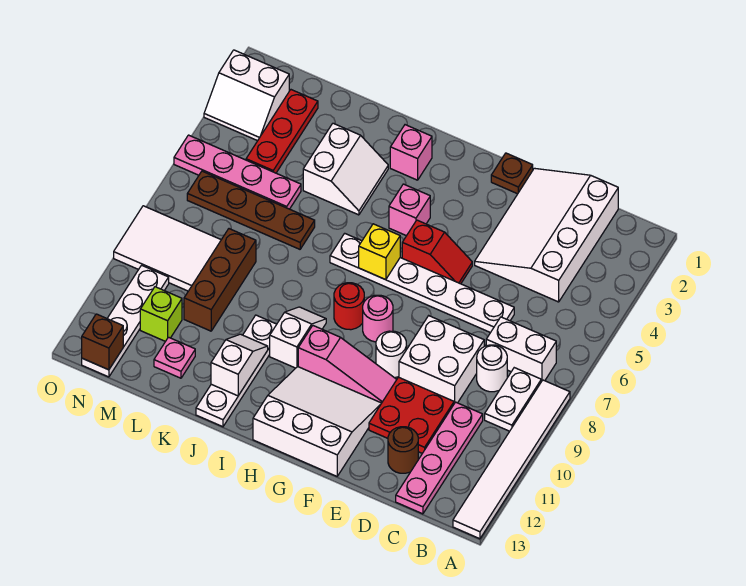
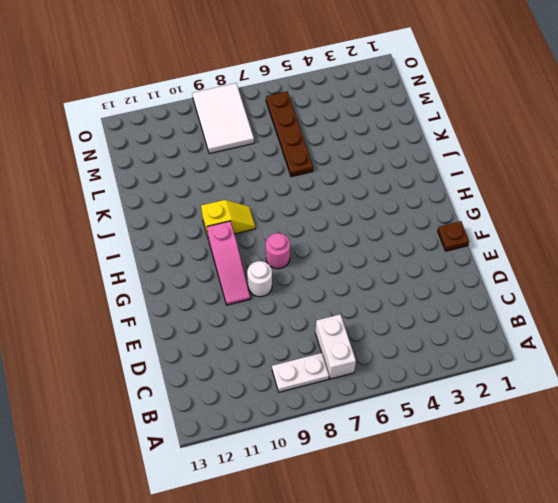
yellow slope I9:I10 level 1 top 10 -> white slope I9:I10 level 1 top 10
none -> white tile A8:A13 level 1
none -> white slope C1:E4 level 1 top C
none -> white round brick C8 level 1
none -> pink plate C10:C13 level 1

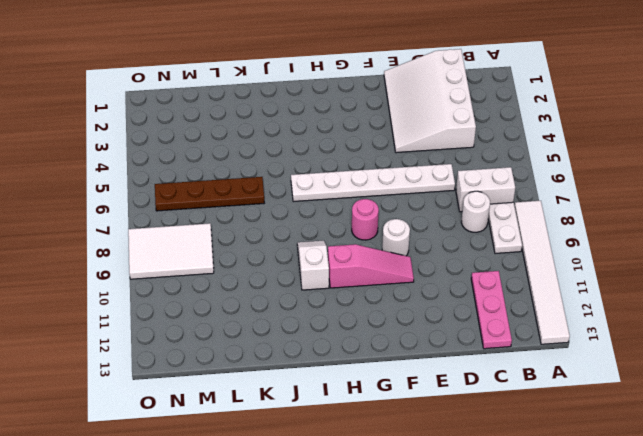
pink plate C11:C13 level 1 -> pink plate C10:C13 level 1
none -> white brick D8:E9 level 1
none -> red plate D10:E11 level 1
none -> brown round brick D12 level 1
none -> brown plate F1 level 1

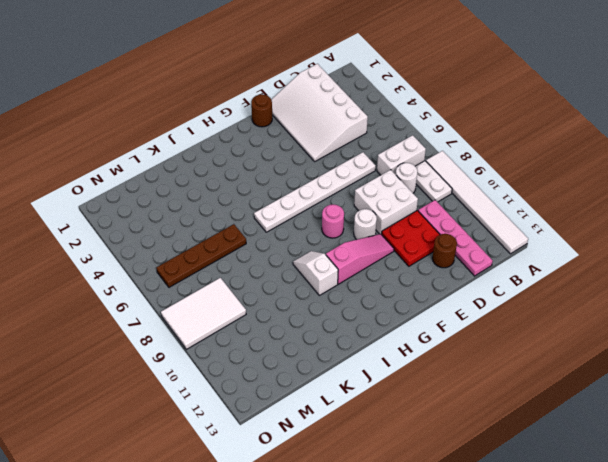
brown round brick F1 level 1 -> brown plate F1 level 1
none -> red slope F5:G5 level 1 top G
none -> white slope F11:H13 level 1 top 13
none -> pink brick H4 level 1
none -> red round brick H8 level 1

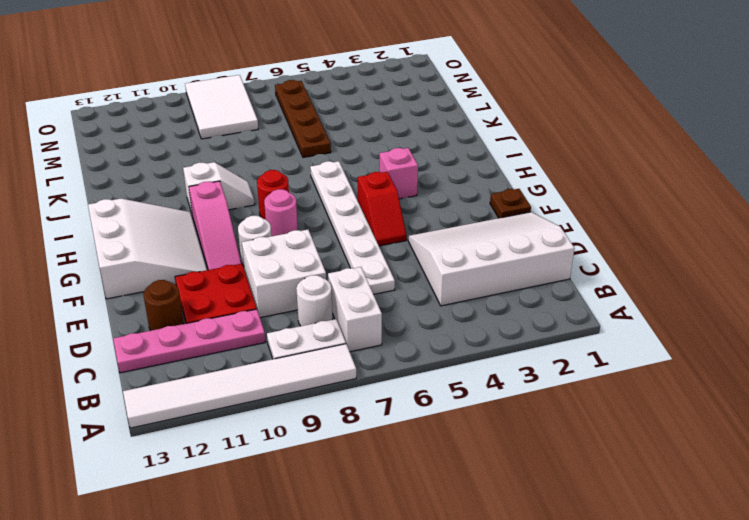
none -> pink brick I2 level 1
none -> white slope J3:K4 level 1 top K
none -> white plate J10:J13 level 1
none -> pink plate L5:O5 level 1

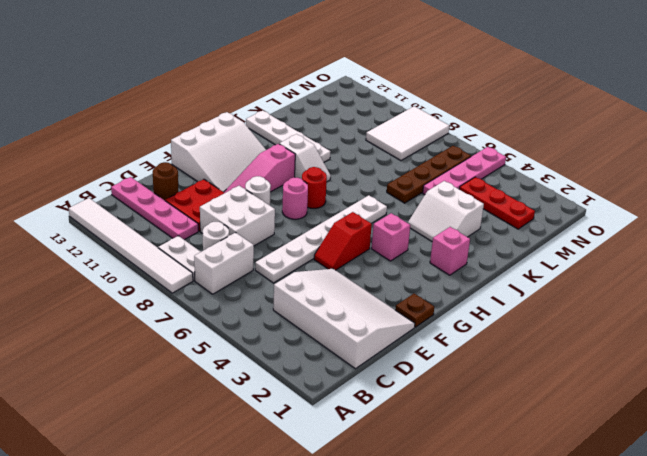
none -> brown brick L8:L10 level 1
none -> pink plate L12 level 1
none -> lime brick M11 level 1
none -> white slope N2:O3 level 1 top 2

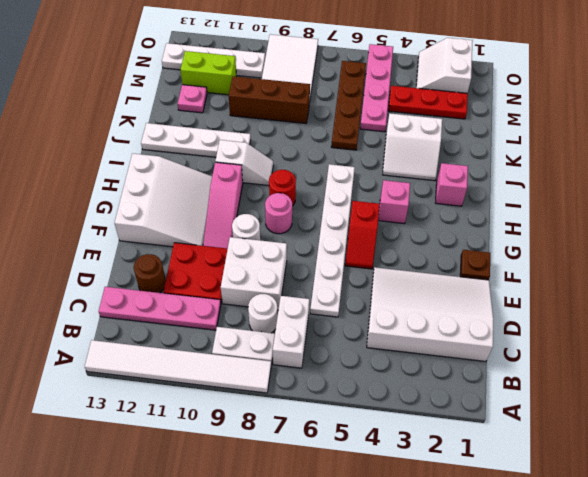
lime brick M11:M12 level 1 -> lime brick M11 level 1
none -> yellow brick H6 level 2
none -> white slope J11:J12 level 2 top 12
none -> brown brick N13 level 2

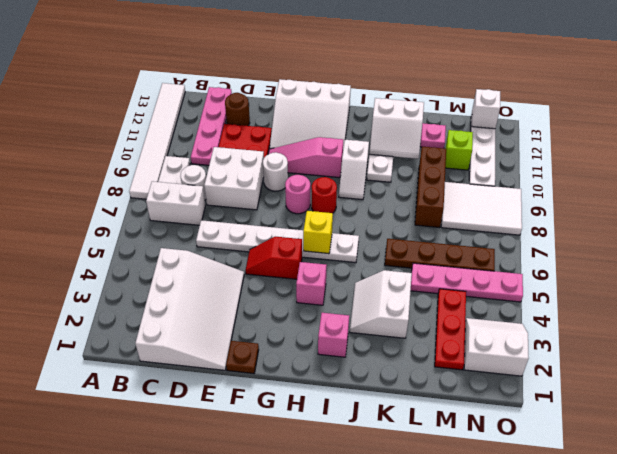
white slope J11:K12 level 2 top 12 -> white slope J11:J12 level 2 top 12
white brick N13 level 2 -> brown brick N13 level 2

